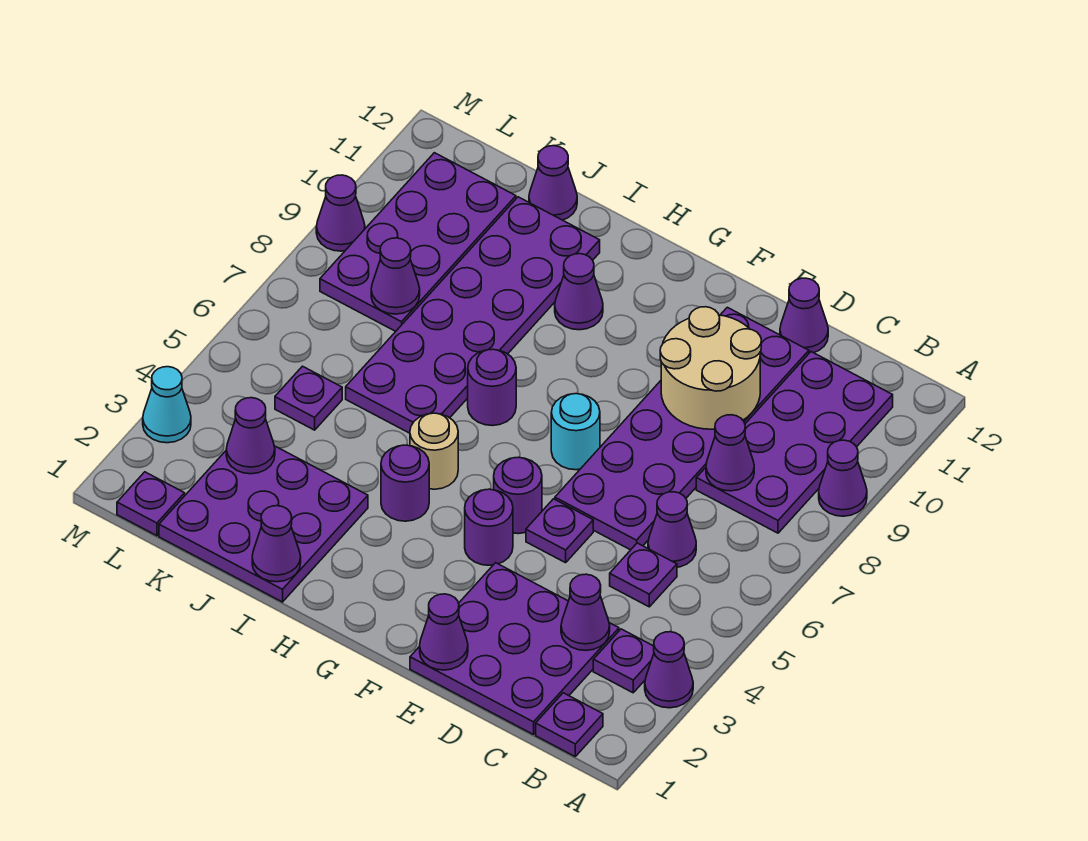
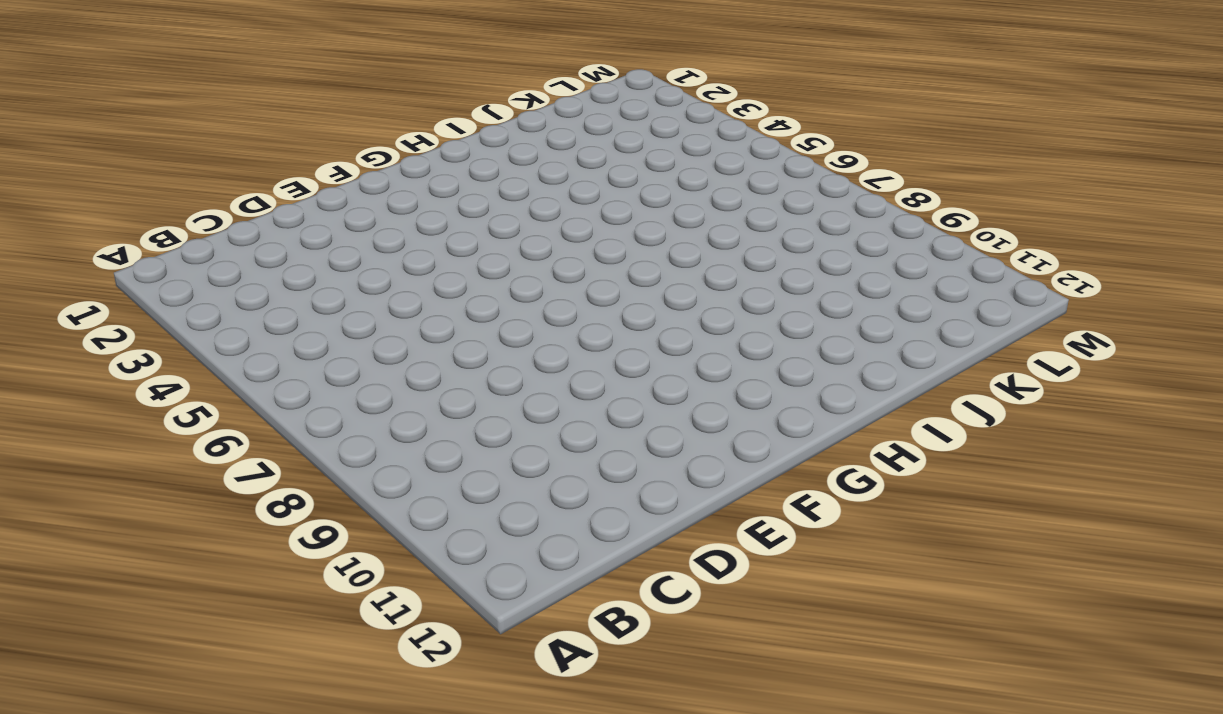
none -> purple cone A3 level 1
none -> purple cone A9 level 1
none -> purple plate B1 level 1
none -> purple plate B3 level 1

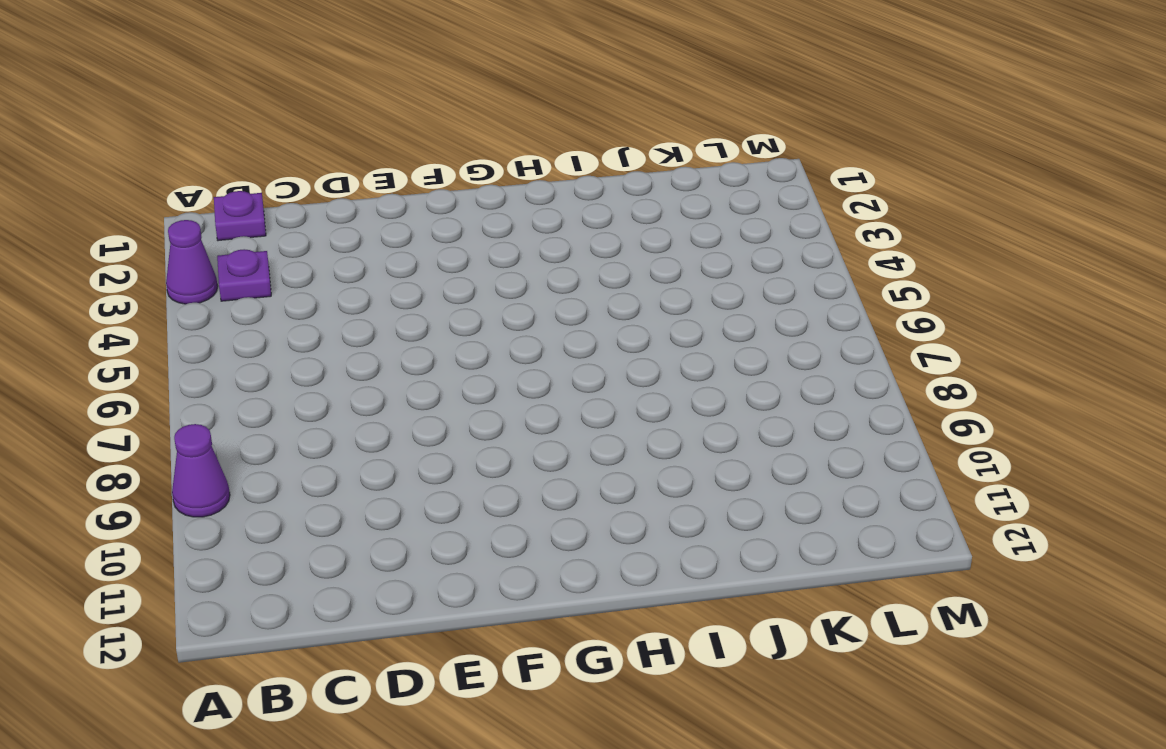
none -> purple plate B8:C11 level 1
none -> purple plate C1:E3 level 1
none -> purple plate C5 level 1
none -> purple cone C6 level 1

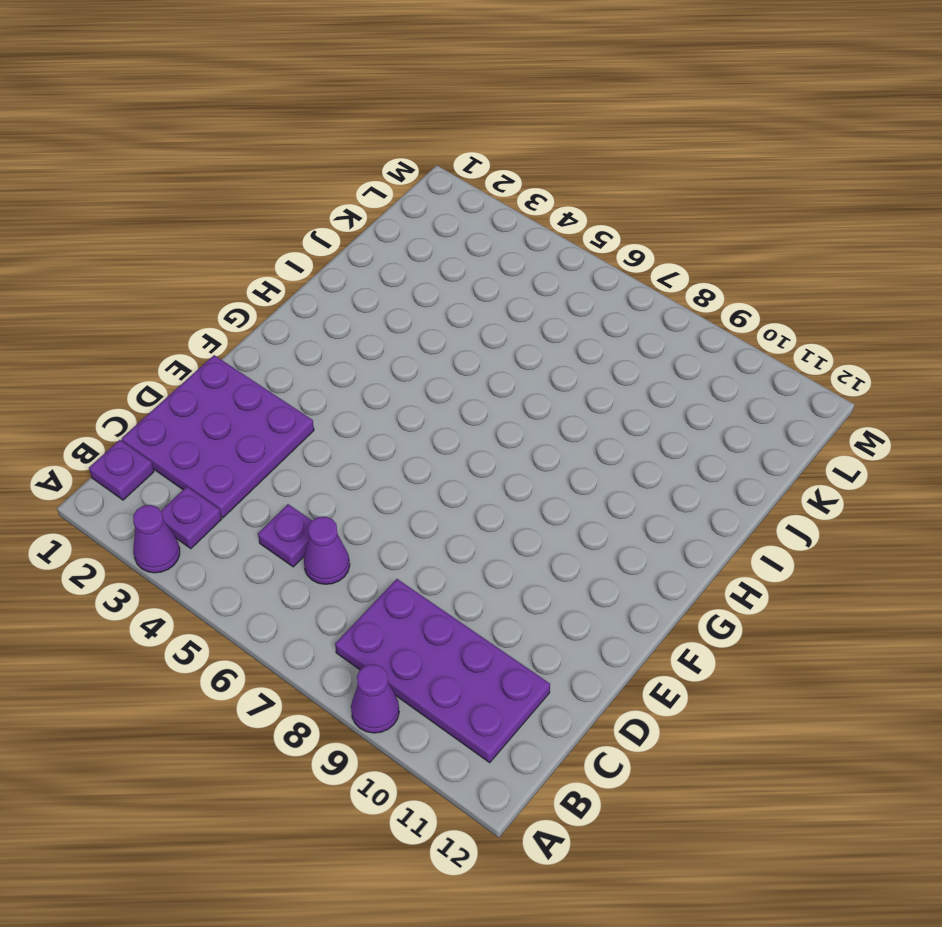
none -> purple plate D6:E11 level 1
none -> purple cone D12 level 1
none -> purple plate E5 level 1
none -> purple round brick F4 level 1

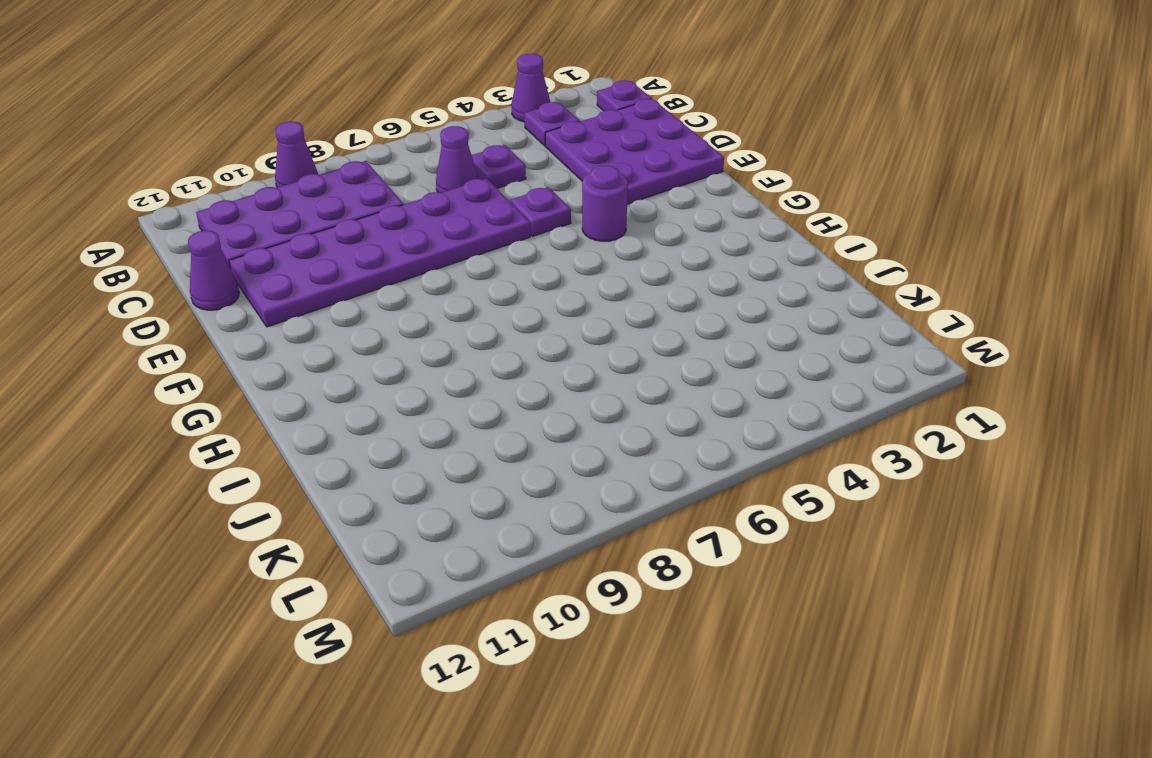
none -> purple round brick F5 level 1
none -> cyan round brick F7 level 1
none -> purple round brick H4 level 1
none -> tan round brick H5 level 1

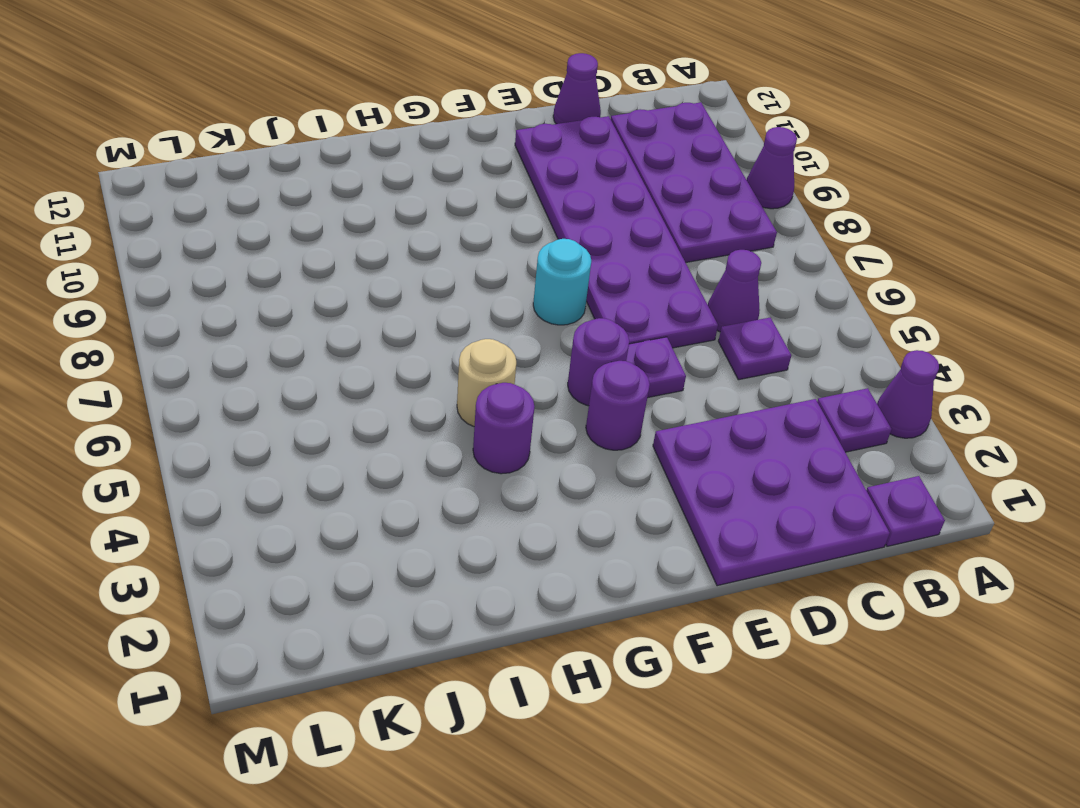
none -> purple round brick H7 level 1
none -> purple cone H10 level 1
none -> purple plate I1:K3 level 1
none -> purple plate I6:J11 level 1

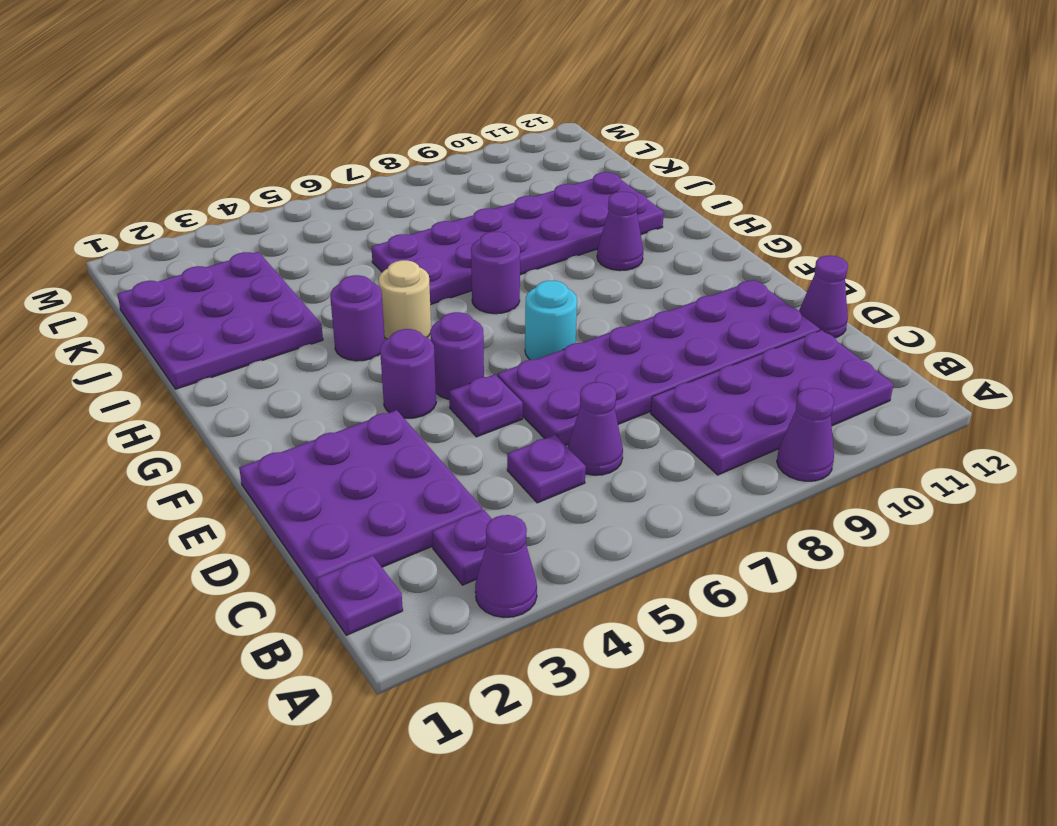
none -> purple cone J12 level 1
none -> purple plate K5 level 1
none -> purple plate K8:L11 level 1
none -> purple plate L1 level 1

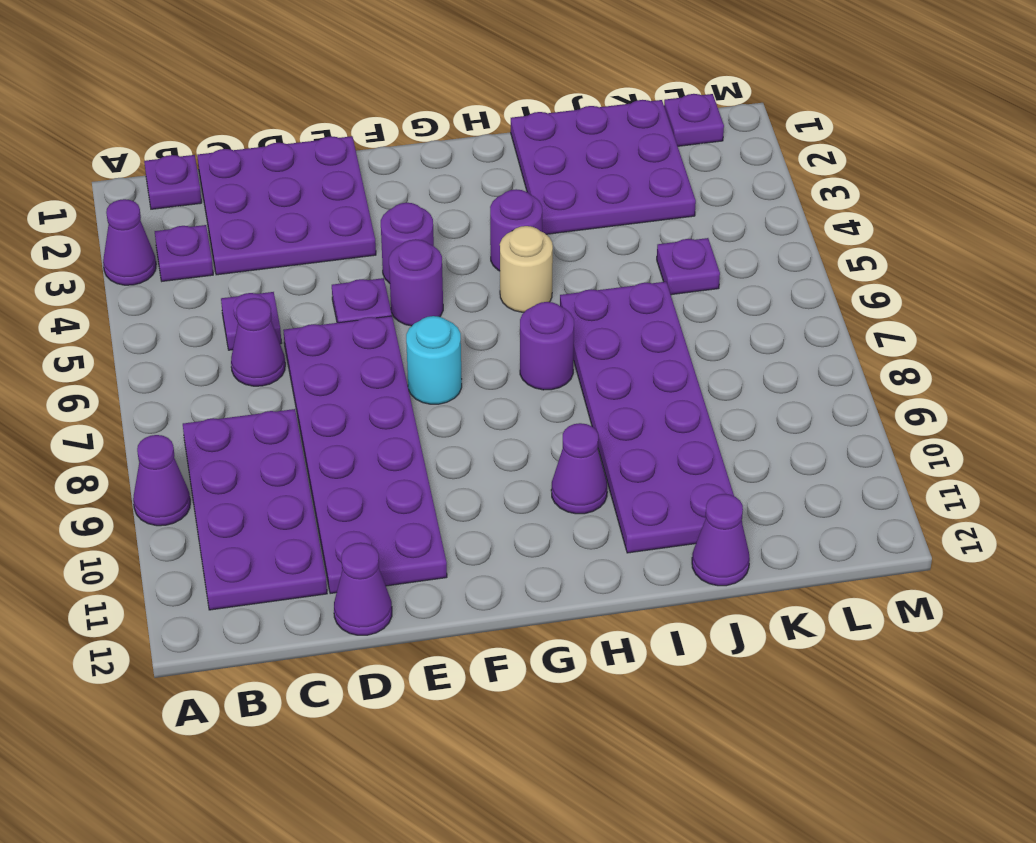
none -> purple plate K8:L11 level 1
none -> cyan cone M3 level 1
none -> purple cone M9 level 1
none -> purple cone C3 level 2

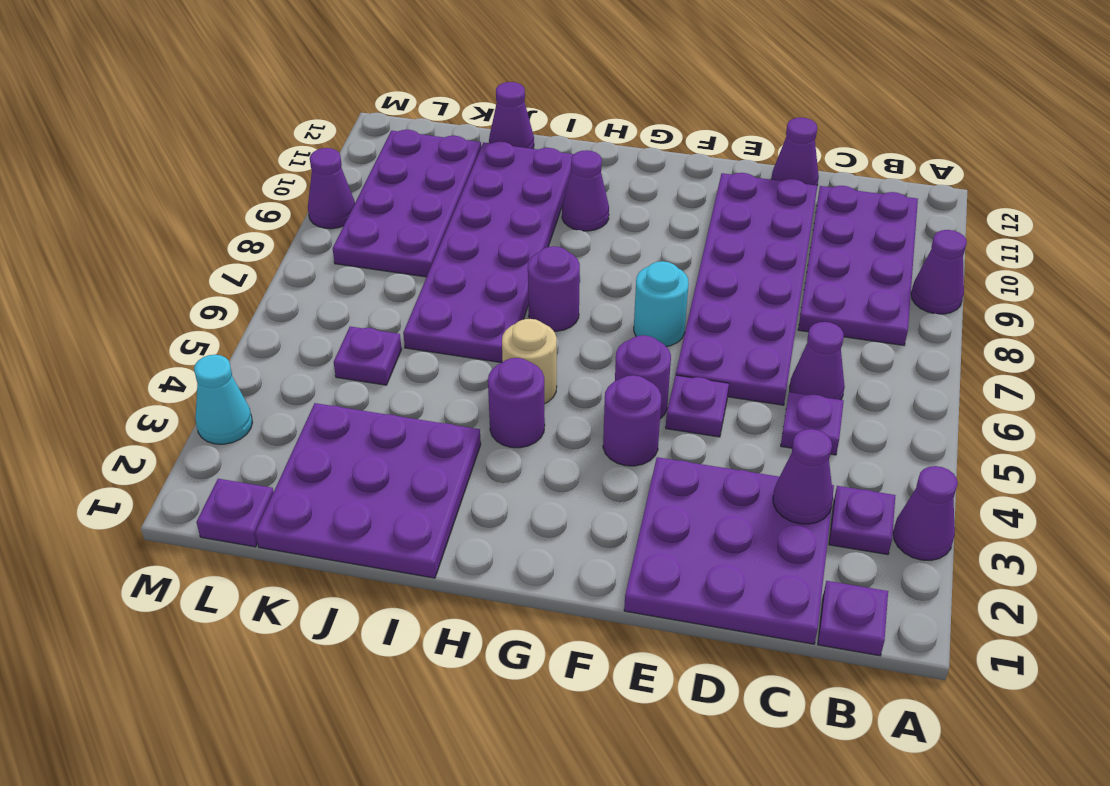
none -> purple cone C8 level 2
none -> tan round brick D9:E10 level 2
none -> purple cone E1 level 2
none -> purple cone I1 level 2

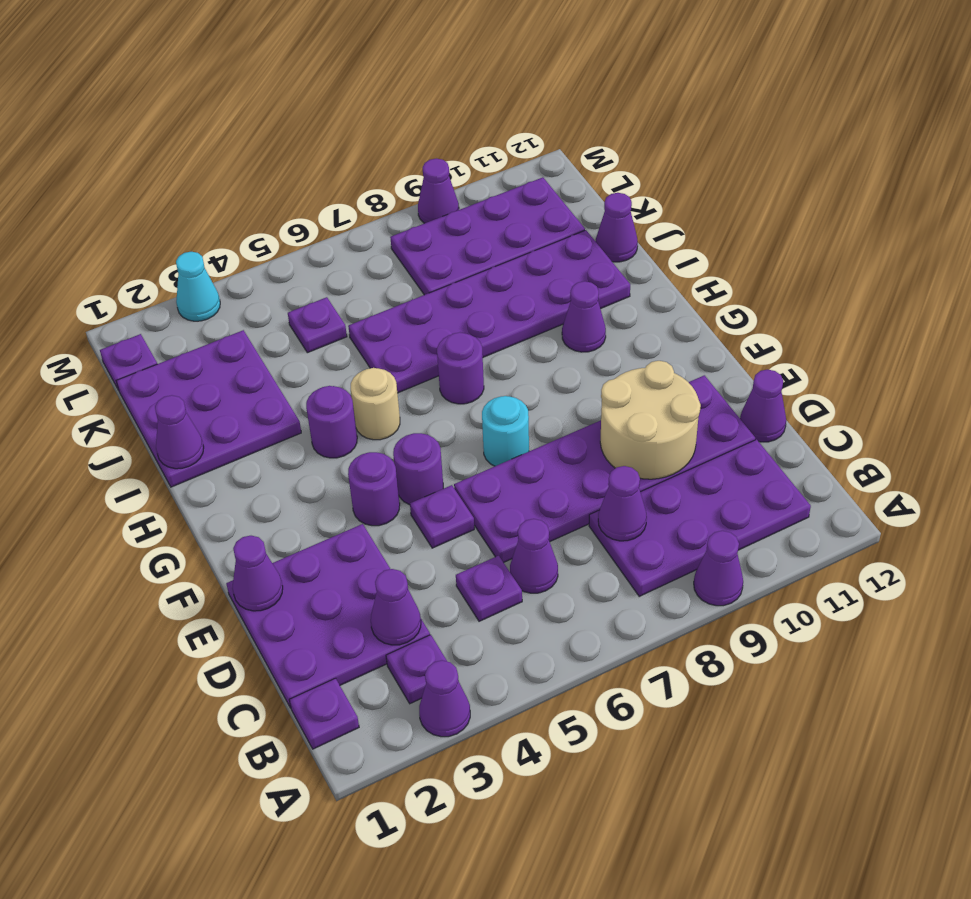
none -> purple cone K3 level 2
none -> purple cone K8 level 2

